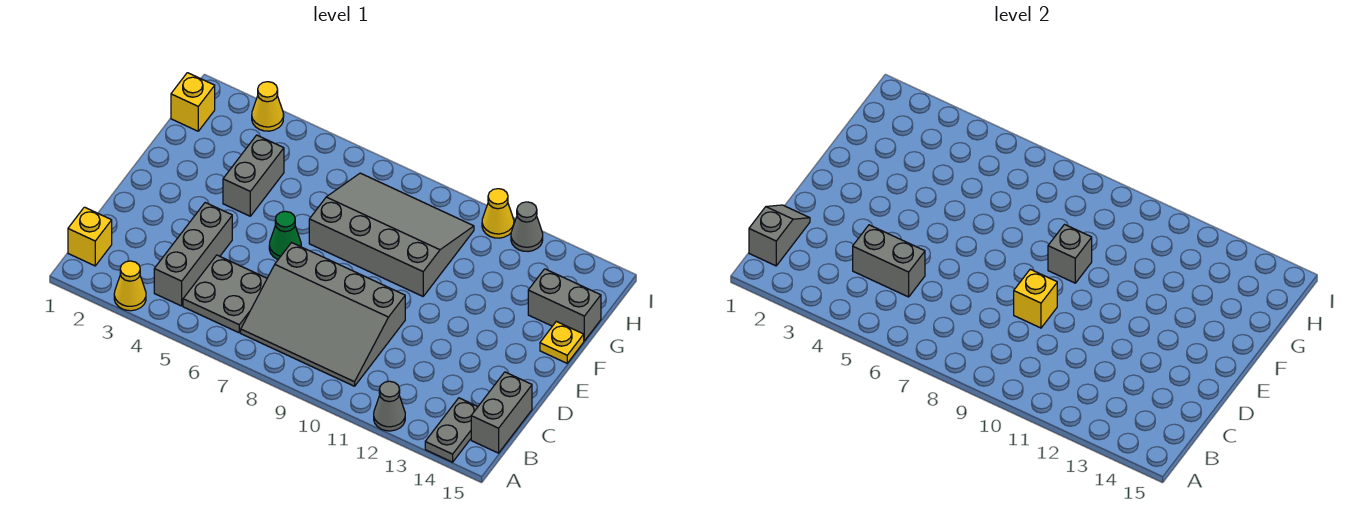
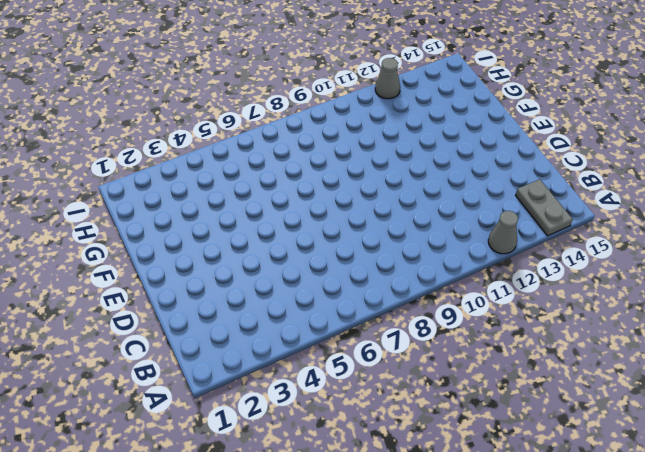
none -> yellow cone A3 level 1
none -> yellow brick B1 level 1
none -> grey brick B4:D4 level 1

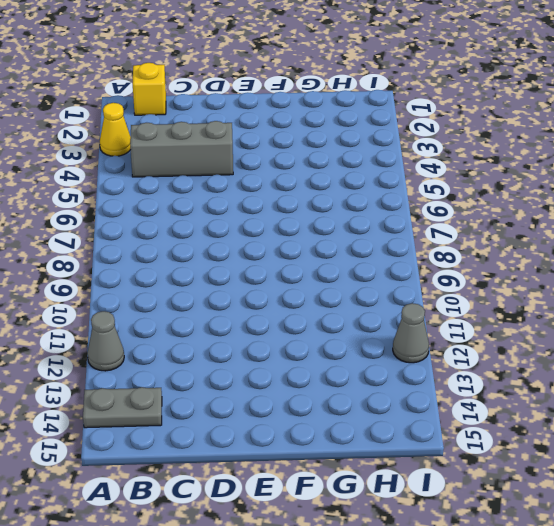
none -> grey plate B5:C6 level 1
none -> grey slope B7:D10 level 1 top D
none -> grey brick B15:C15 level 1

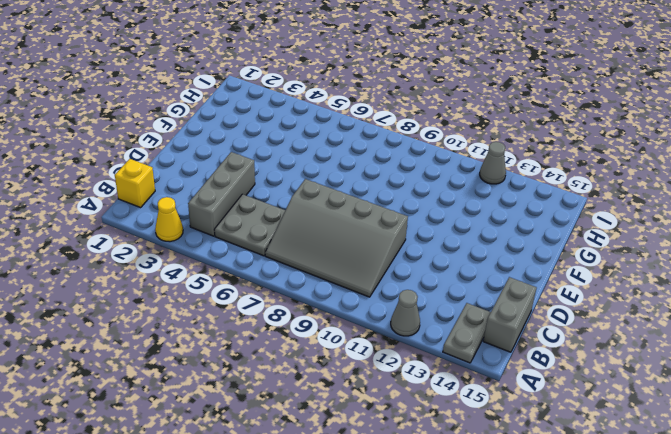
none -> green cone E6 level 1
none -> grey brick F4:G4 level 1
none -> grey slope F7:H10 level 1 top F

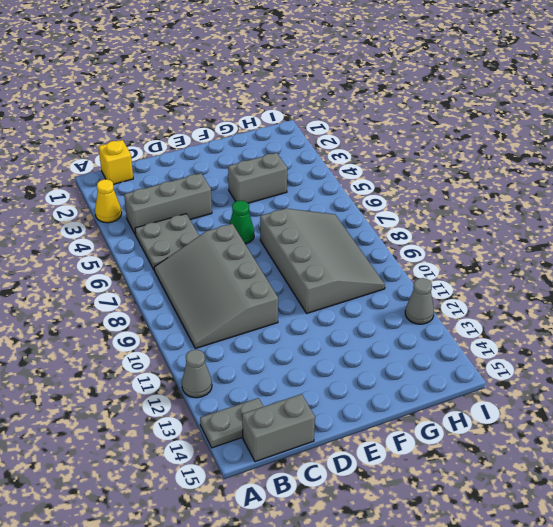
none -> yellow plate F15 level 1
none -> grey brick G14:G15 level 1
none -> yellow brick H1 level 1

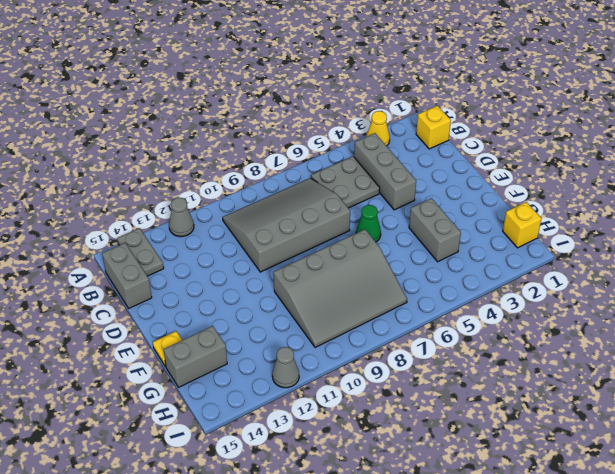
none -> yellow cone I3 level 1
none -> yellow cone I11 level 1
none -> grey slope B1:C1 level 2 top B

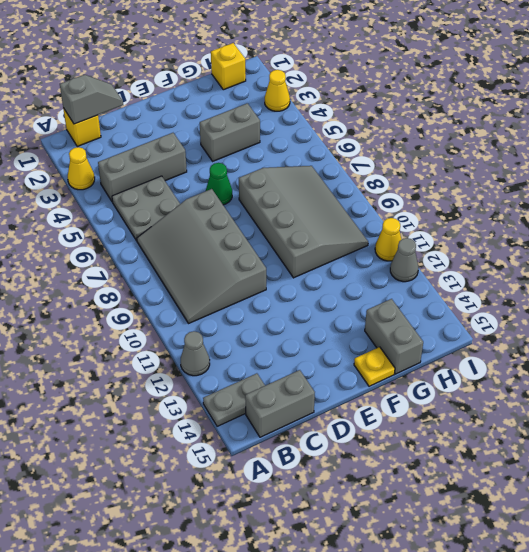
none -> grey brick C4:C5 level 2
none -> yellow brick D9 level 2
none -> grey brick F9 level 2

